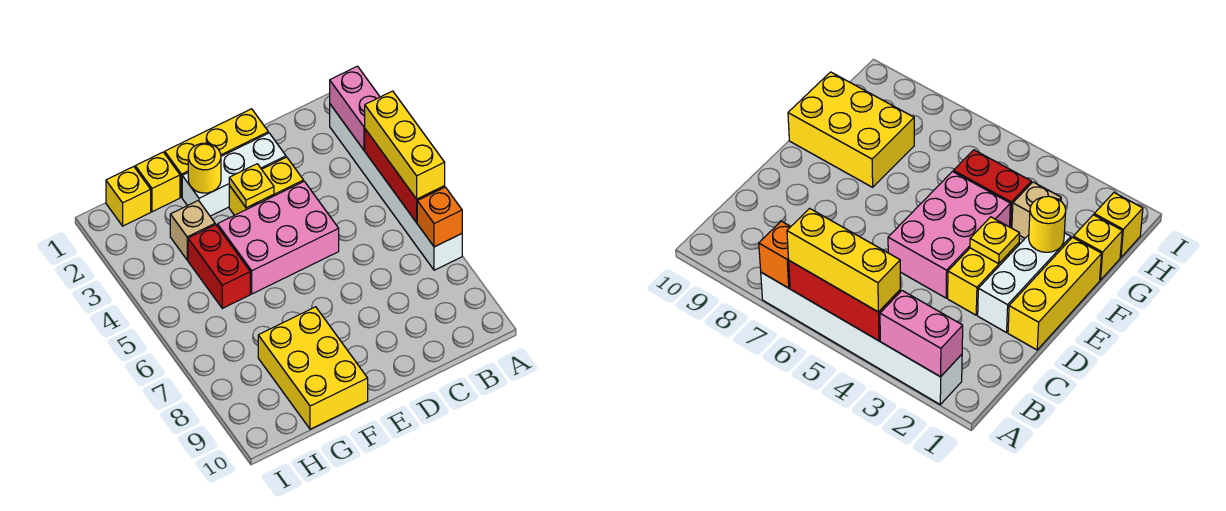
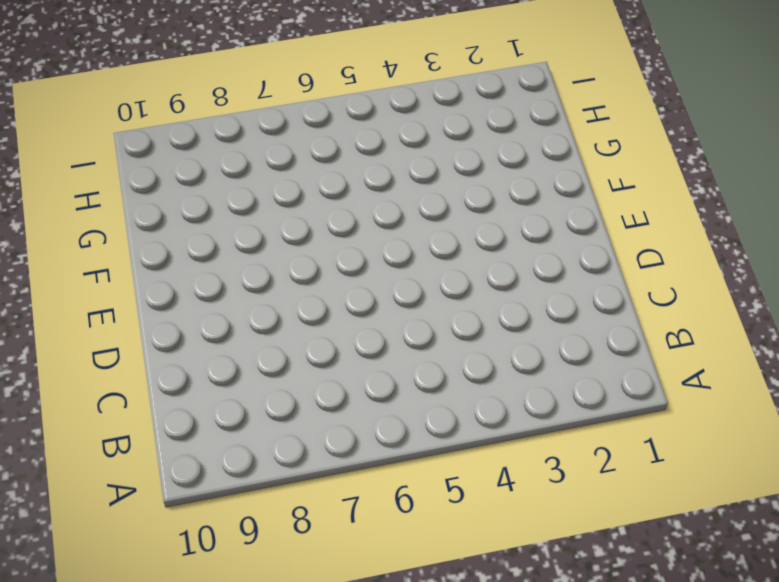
none -> white brick A2:A7 level 1
none -> yellow brick D1:F1 level 1
none -> white brick D2:F2 level 1

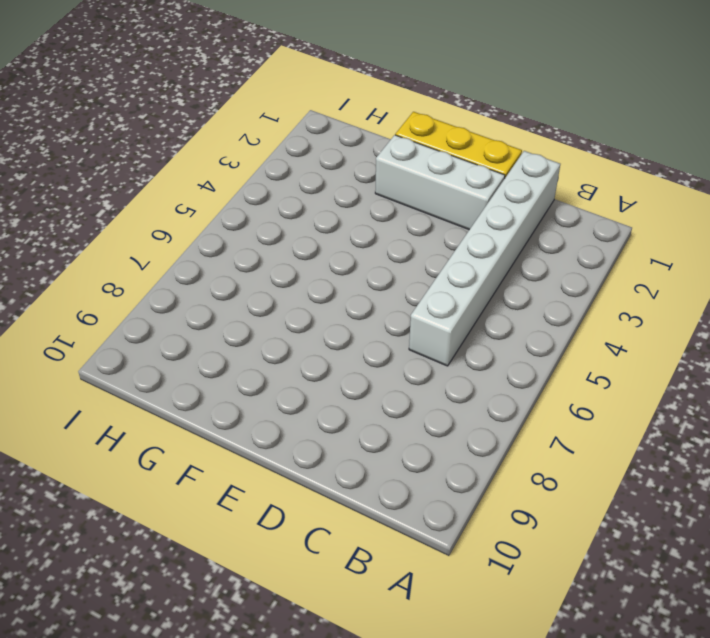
white brick C1:C6 level 1 -> white brick A2:A7 level 1
none -> yellow brick D3:E3 level 1
none -> pink brick D4:F5 level 1
none -> yellow brick F8:G10 level 1

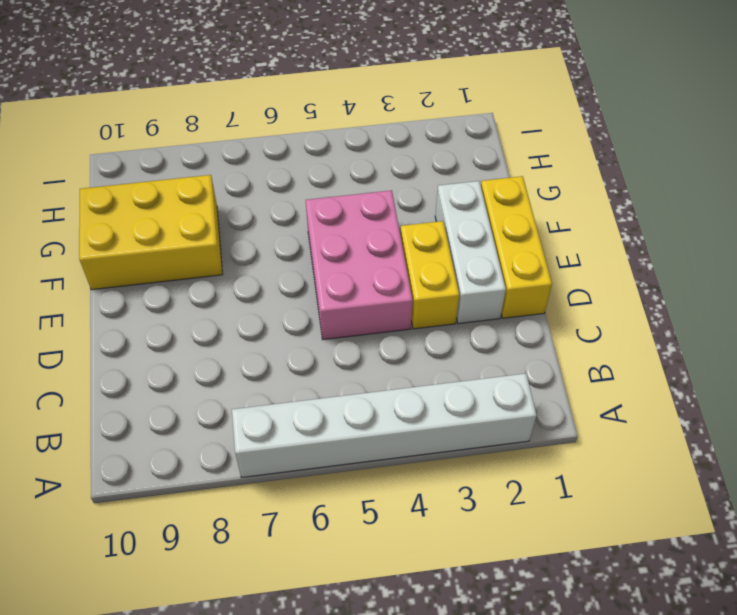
none -> yellow brick G1 level 1
none -> tan brick G3 level 1
none -> red brick G4:G5 level 1

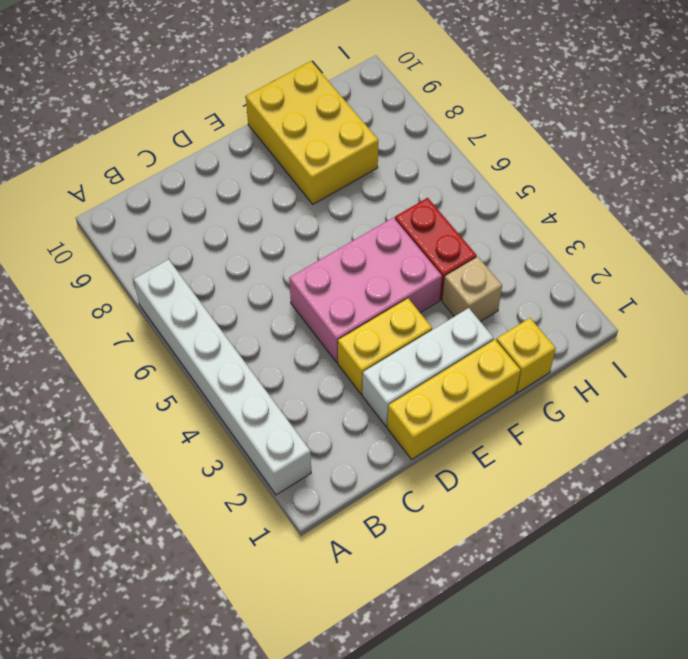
none -> yellow brick H1 level 1
none -> pink brick A2:A3 level 2
none -> red brick A4:A6 level 2

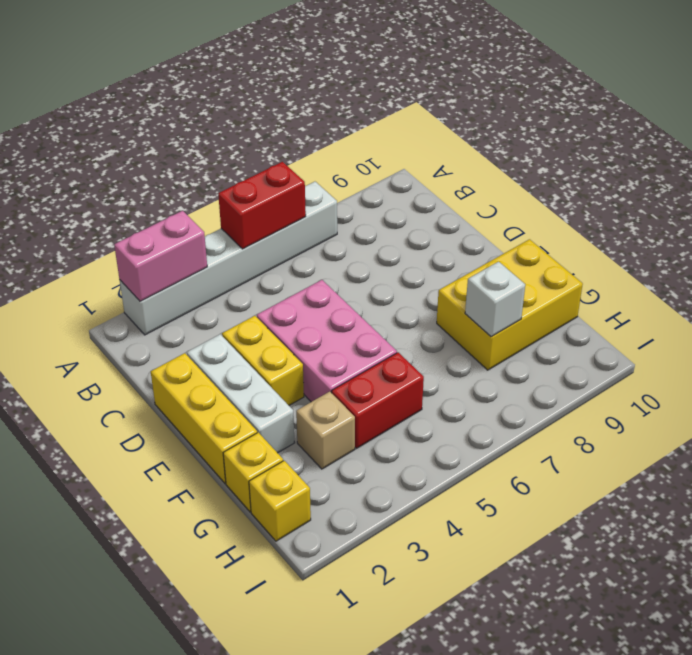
red brick A5:A6 level 2 -> red brick A4:A6 level 2
white brick G8 level 2 -> none
none -> orange brick A7 level 2
none -> yellow plate E3 level 2
none -> yellow round brick F2 level 2

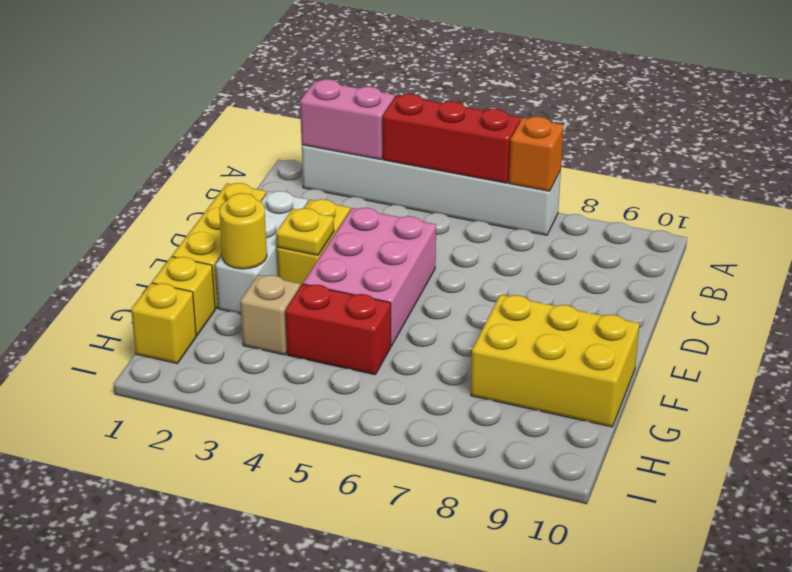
none -> yellow brick A4:A6 level 3

